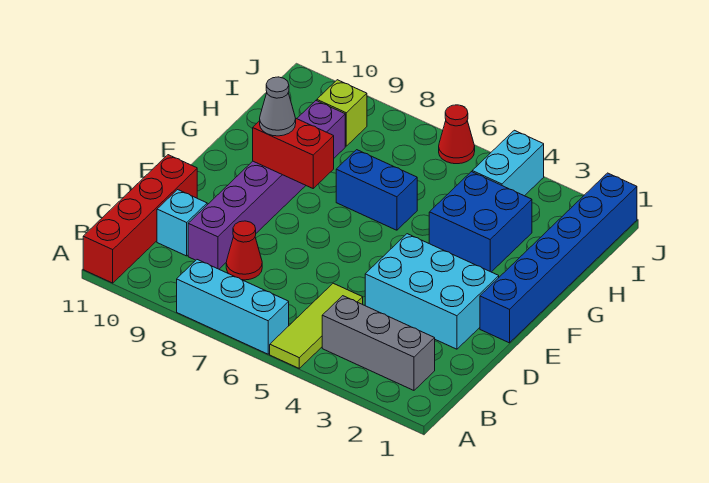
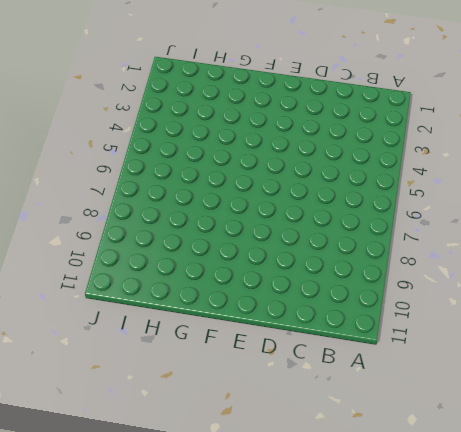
none -> lime tile A5:C5 level 1
none -> cyan brick A6:A8 level 1
none -> red brick A11:D11 level 1

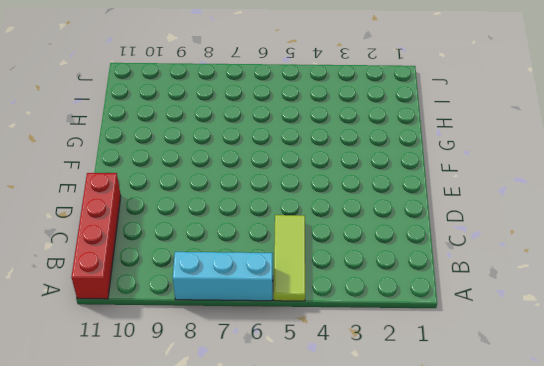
none -> grey brick B2:B4 level 1
none -> red cone C8 level 1
none -> purple brick C9:H9 level 1

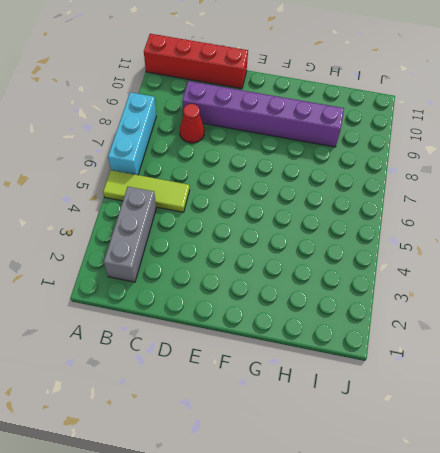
none -> cyan brick C10 level 1
none -> cyan brick D2:E4 level 1
none -> blue brick E1:J1 level 1

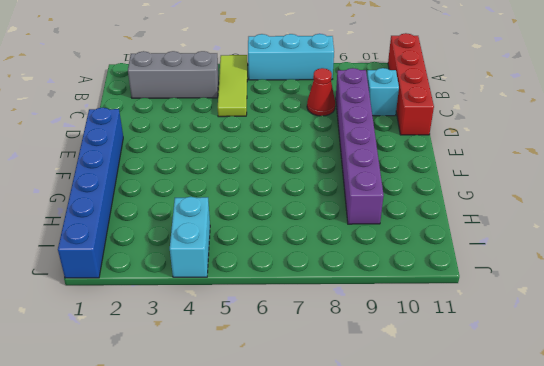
none -> cyan brick D2:E4 level 1
none -> blue brick G3:H4 level 1
none -> blue brick G6:G7 level 1

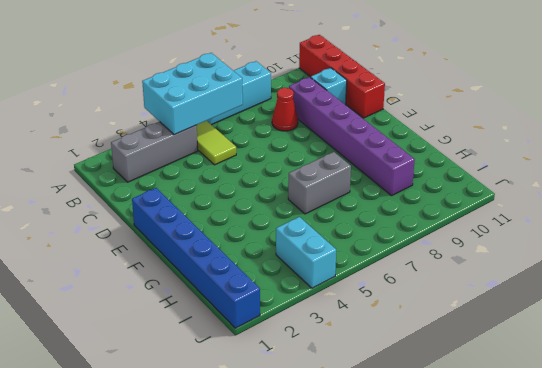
cyan brick A4:B6 level 2 -> cyan brick D2:E4 level 1
grey brick G6:G7 level 1 -> blue brick G6:G7 level 1
none -> blue brick G3:H4 level 1
none -> lime brick I9 level 1
none -> red cone J6 level 1

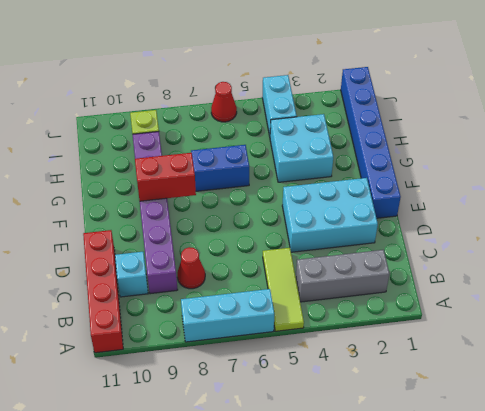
cyan brick G3:H4 level 1 -> blue brick G3:H4 level 1
none -> grey cone F9 level 3

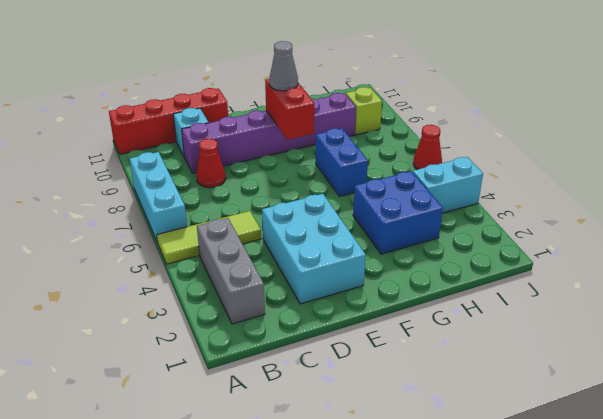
none -> blue brick E1:J1 level 1

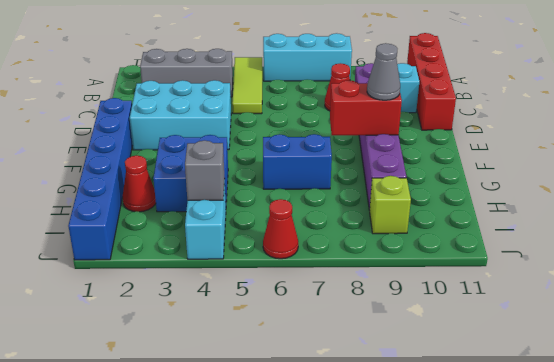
red cone H2 level 1 -> none
grey brick I4 level 2 -> none

